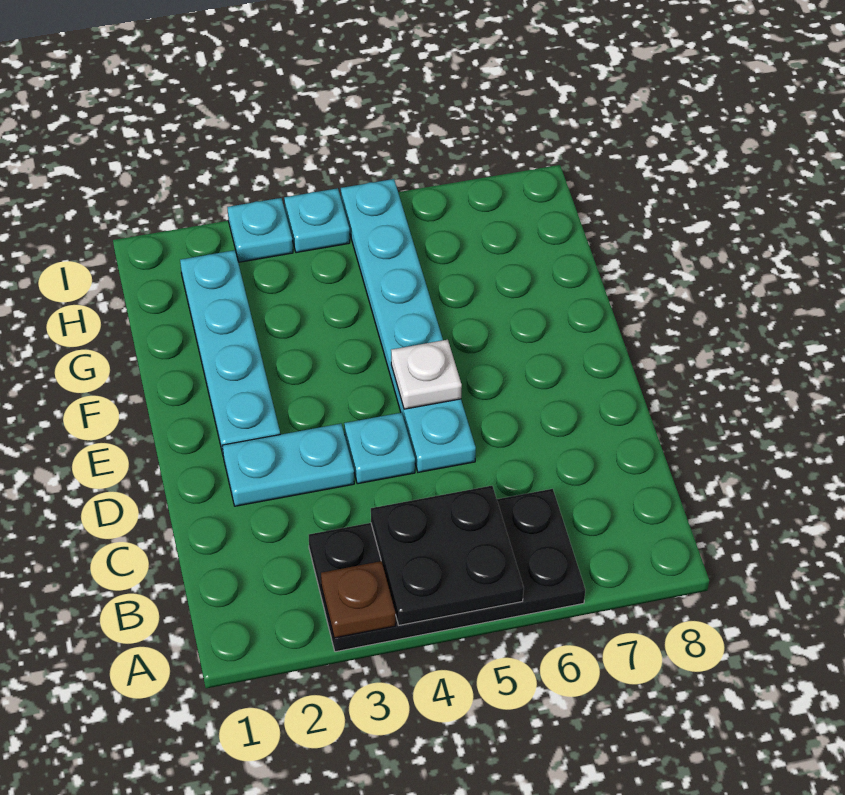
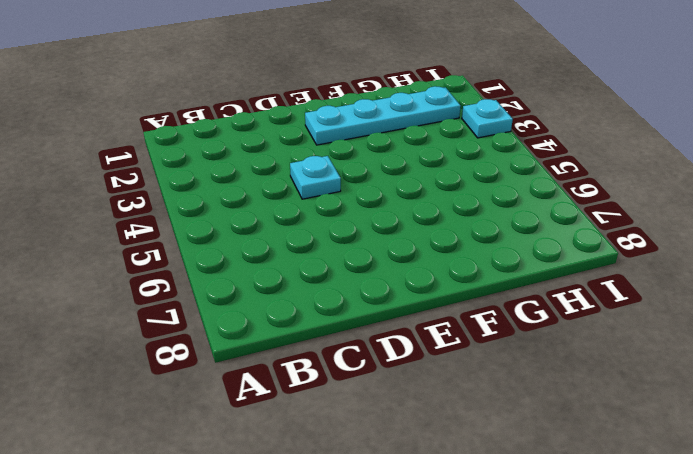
none -> black plate A3:B6 level 1
none -> cyan plate D2:D3 level 1

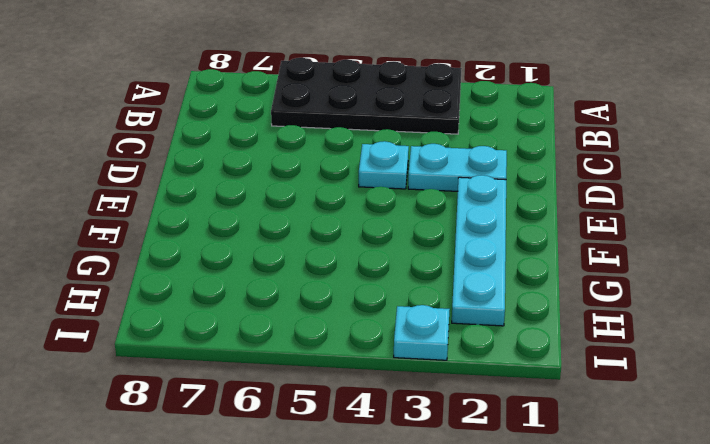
none -> cyan plate D5:I5 level 1
none -> cyan plate I4 level 1

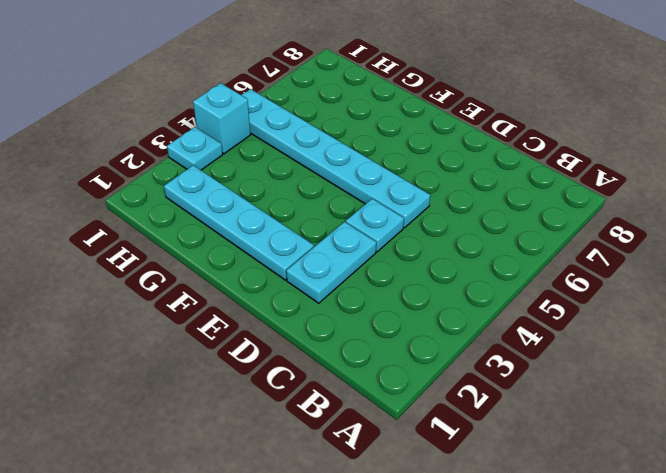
cyan brick I4 level 1 -> cyan plate I4 level 1
none -> black plate A3:B6 level 1
none -> brown plate A3 level 2

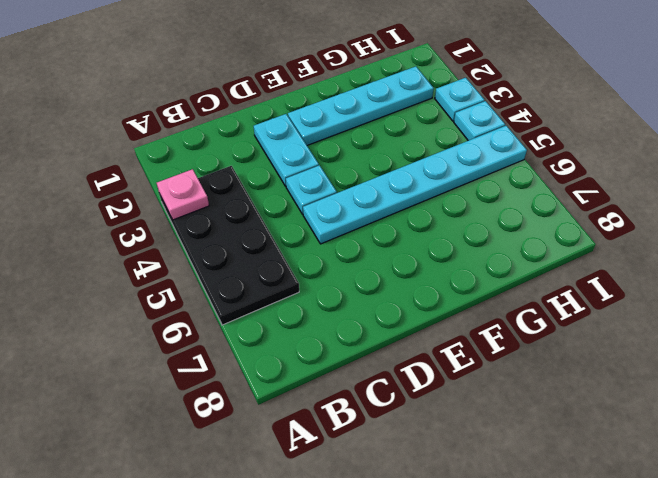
pink plate A3 level 2 -> brown plate A3 level 2
none -> black plate A4:B5 level 2
none -> white plate E5 level 2

